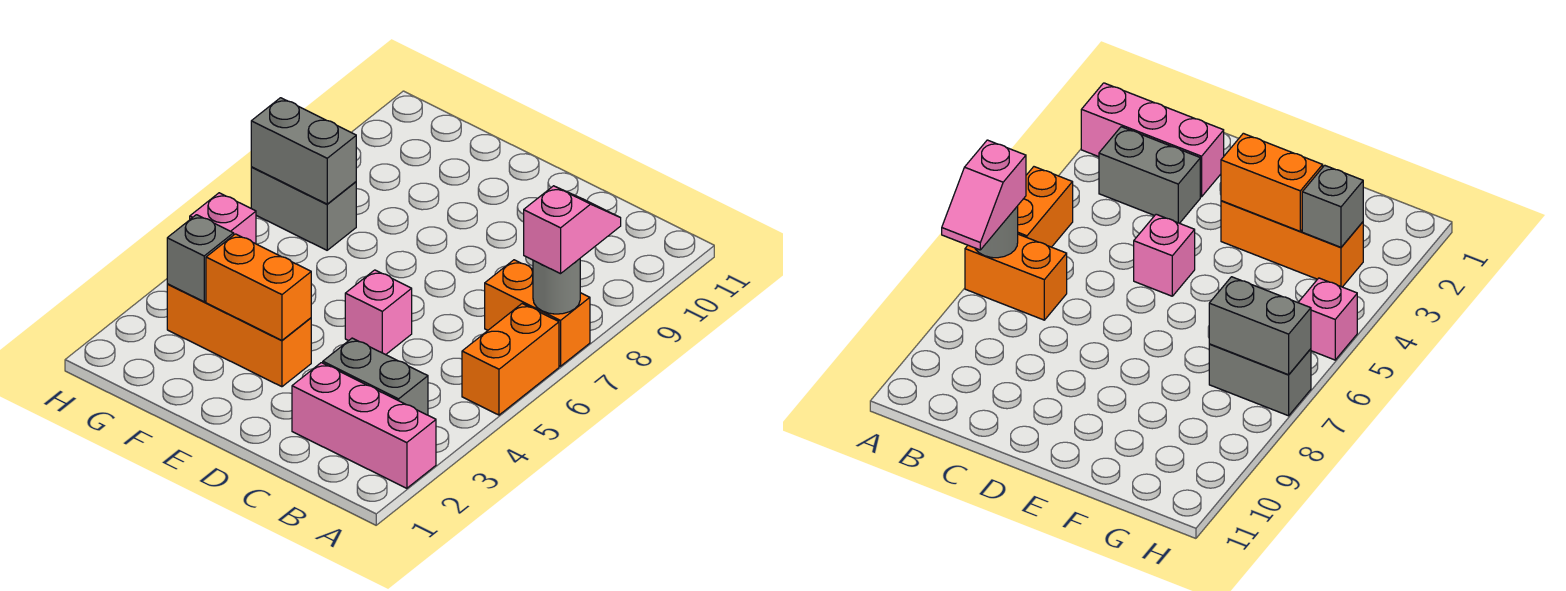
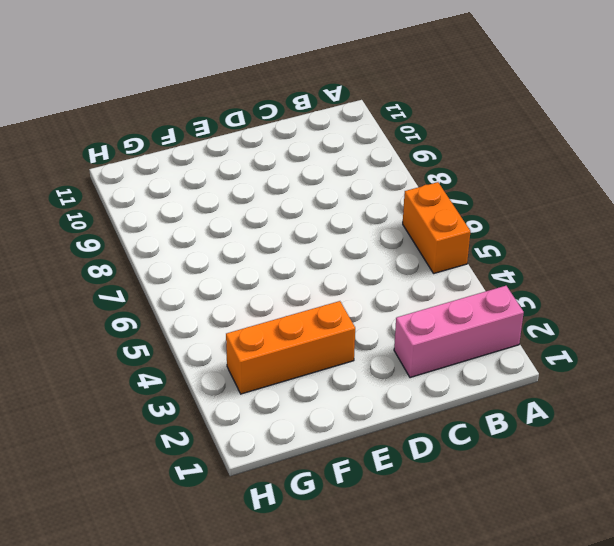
none -> orange brick A7:B7 level 1
none -> grey brick B3:C3 level 1
none -> pink brick D5 level 1

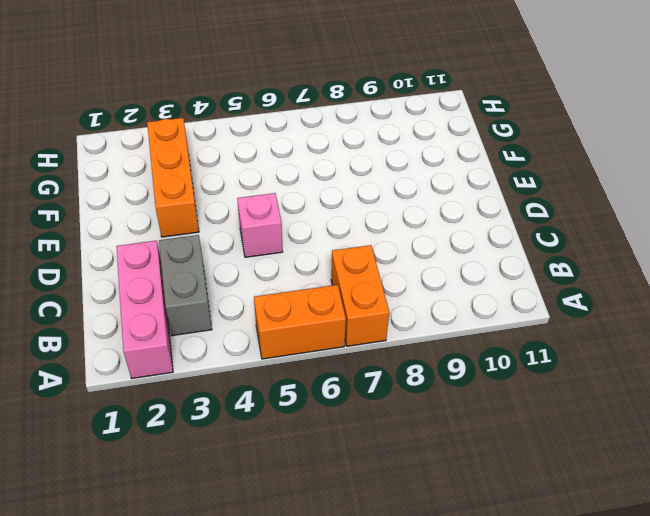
none -> grey brick G7:H7 level 1
none -> pink brick H5 level 1
none -> grey round brick A7 level 2

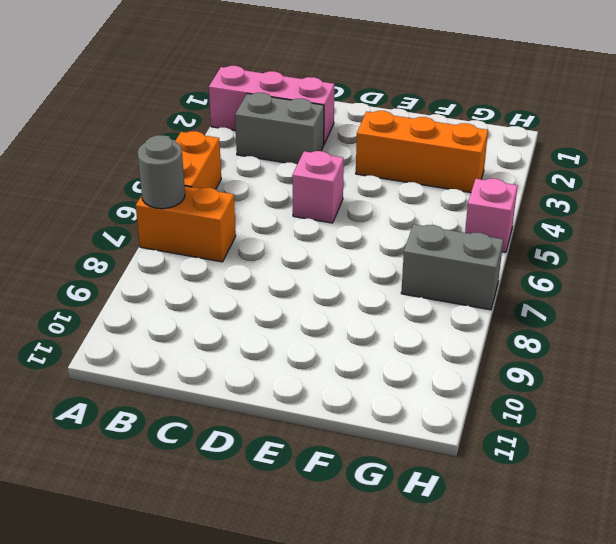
none -> orange brick E3:F3 level 2
none -> grey brick G3 level 2
none -> grey brick G7:H7 level 2

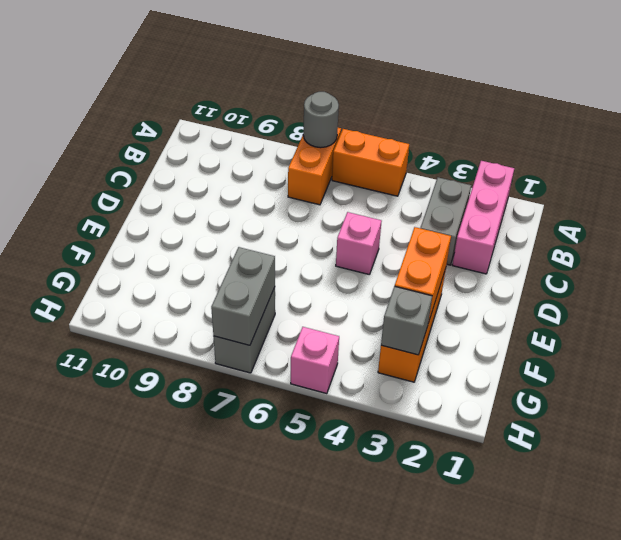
none -> pink slope A7:A8 level 3 top 7

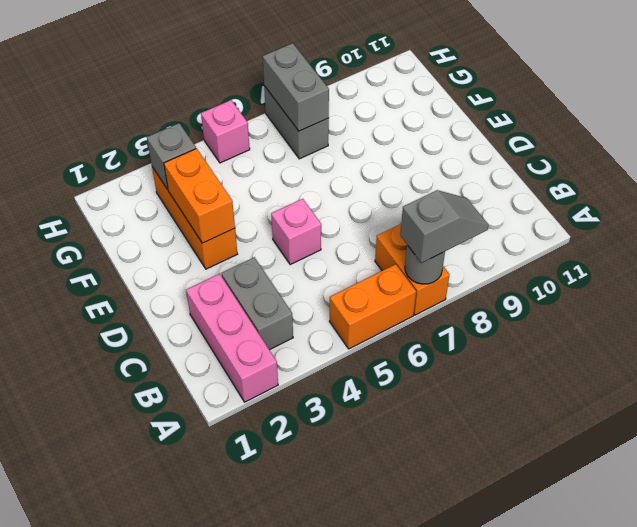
grey slope A7:A8 level 3 top 7 -> pink slope A7:A8 level 3 top 7

